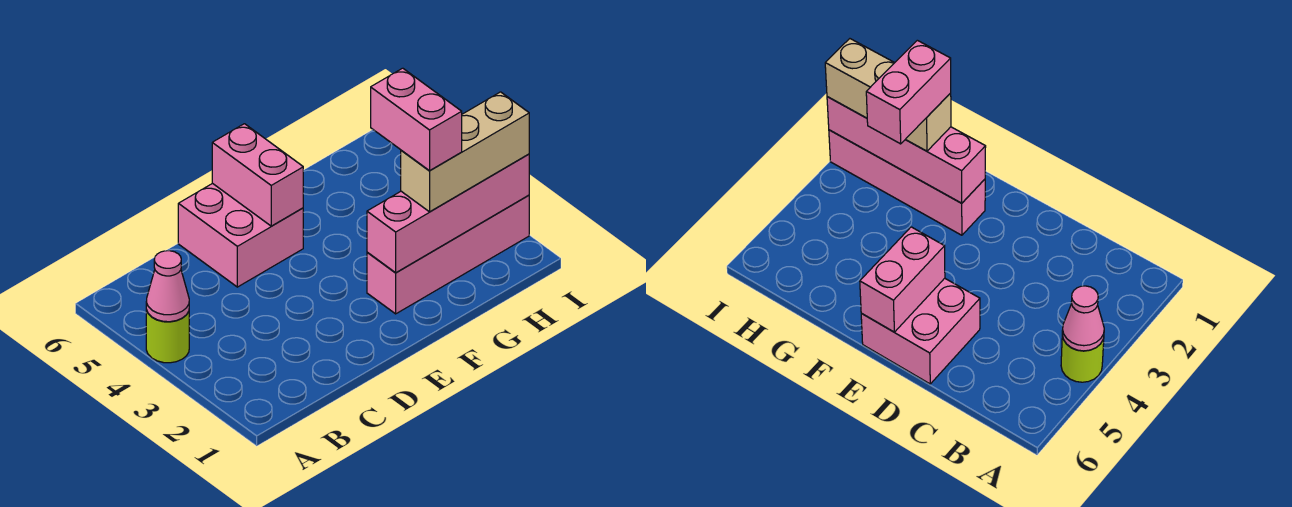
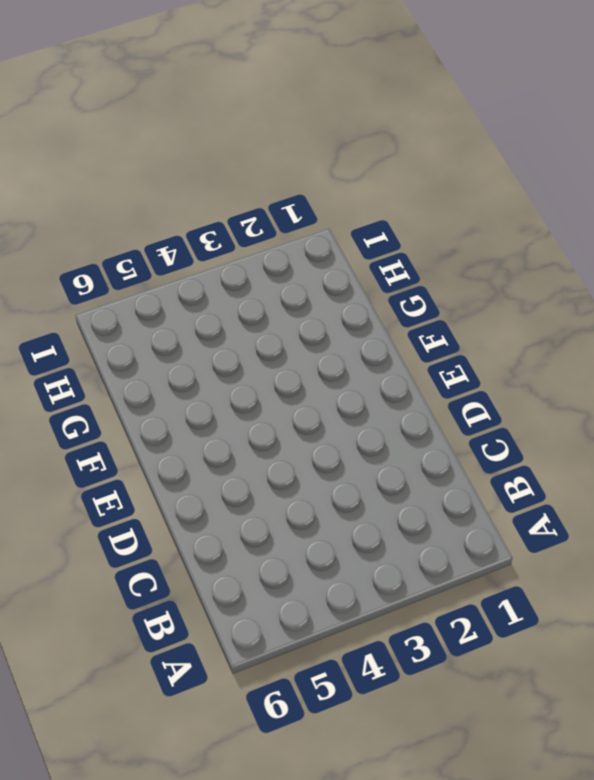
none -> lime round brick A4 level 1
none -> pink brick D5:E6 level 1

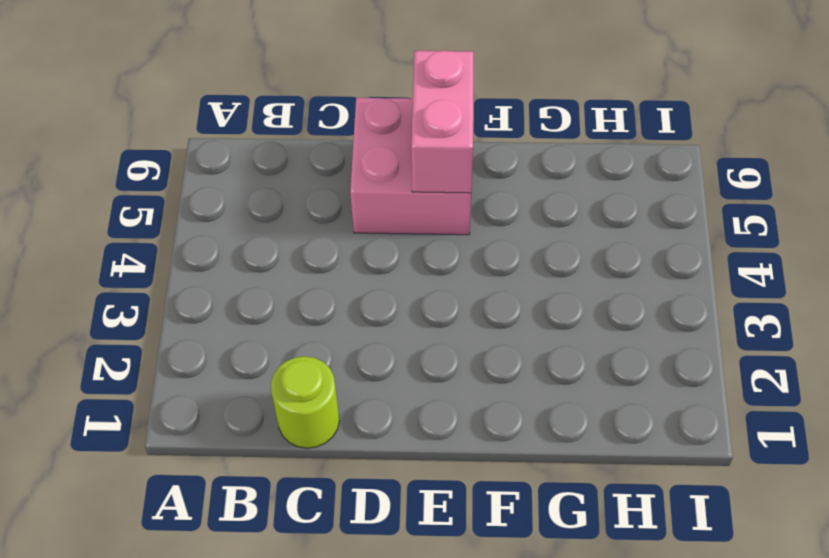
lime round brick C1 level 1 -> lime round brick A4 level 1
none -> pink brick F2:I2 level 1
none -> pink cone A4 level 2

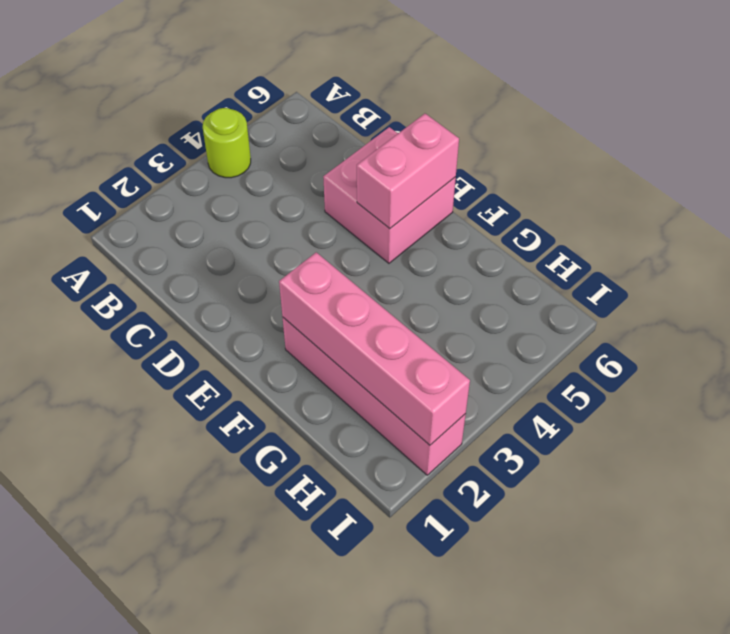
none -> pink cone A4 level 2
none -> tan brick G2:I2 level 3

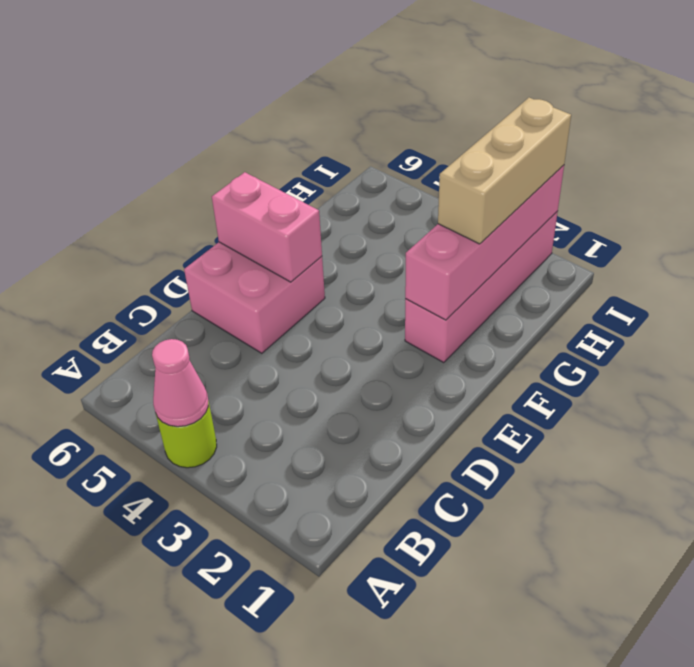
none -> pink brick G2:G3 level 4

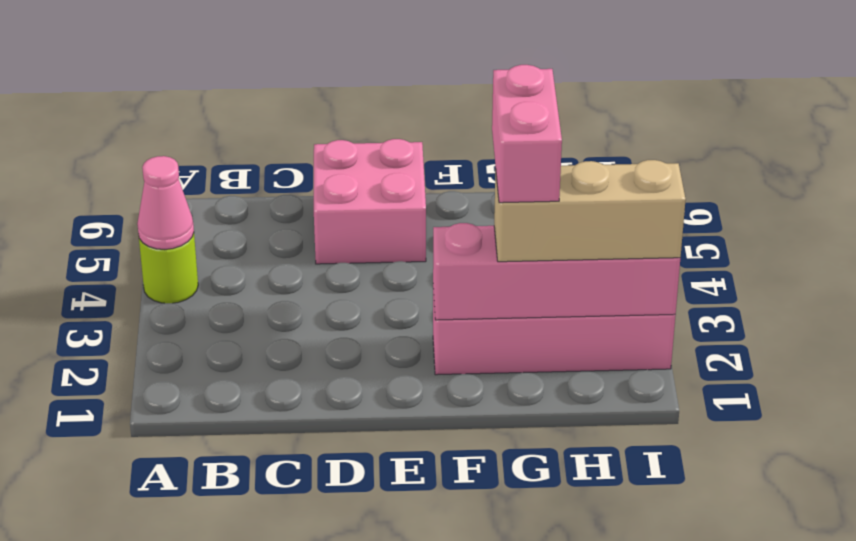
none -> pink brick E5:E6 level 2

